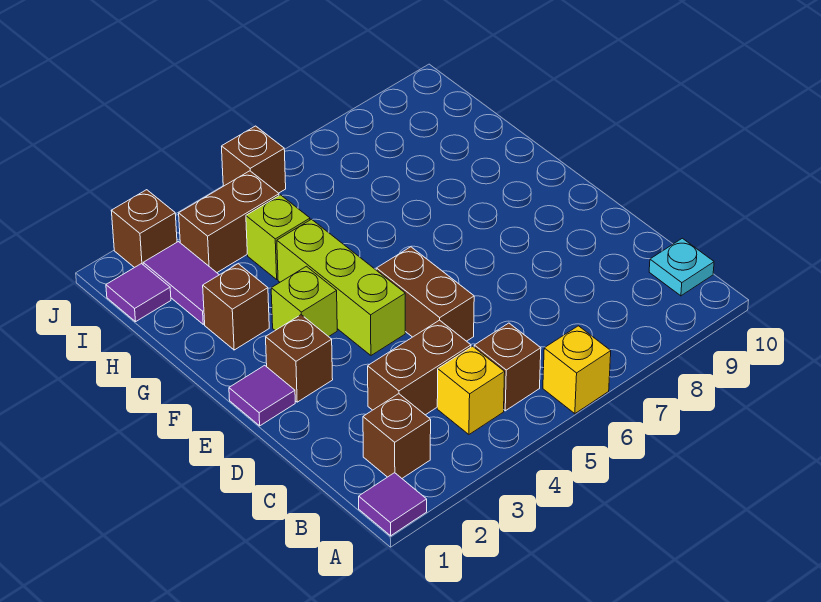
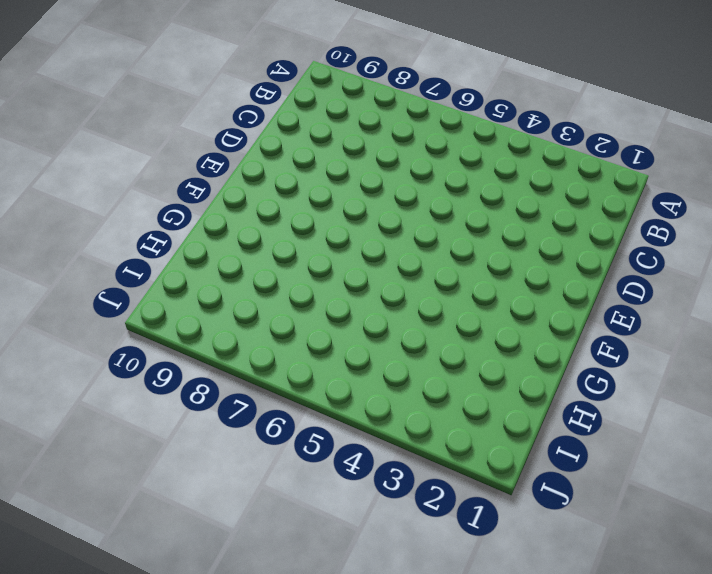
none -> purple tile A1 level 1
none -> yellow brick A6 level 1
none -> brown brick B2 level 1

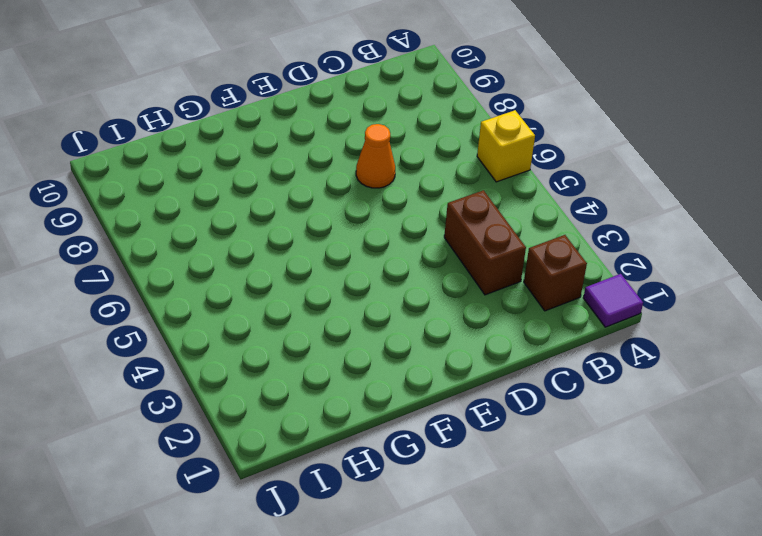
orange cone D7 level 1 -> none
none -> yellow brick B4 level 1
none -> brown brick B5 level 1
none -> cyan plate B10 level 1

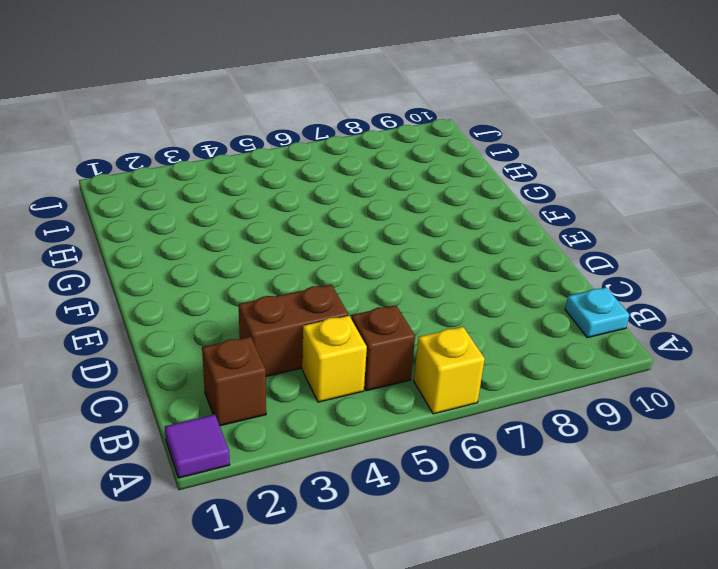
none -> brown brick D5:E5 level 1
none -> purple tile E1 level 1
none -> brown brick E2 level 1

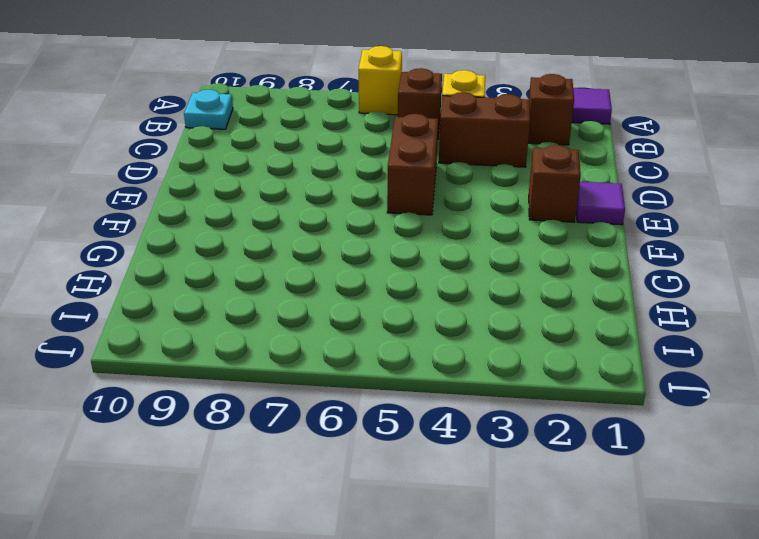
none -> lime brick E4:G4 level 1
none -> lime brick F3 level 1
none -> brown brick G2 level 1

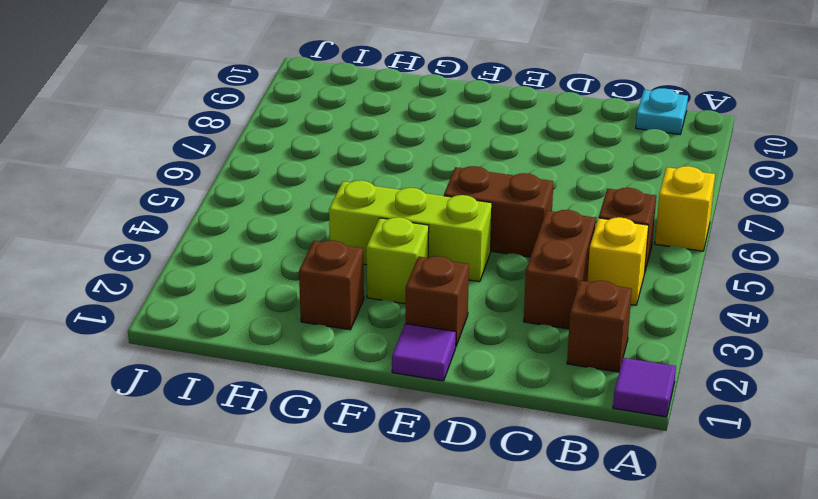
none -> purple tile H2:I2 level 1
none -> lime brick H4 level 1
none -> purple tile I1 level 1

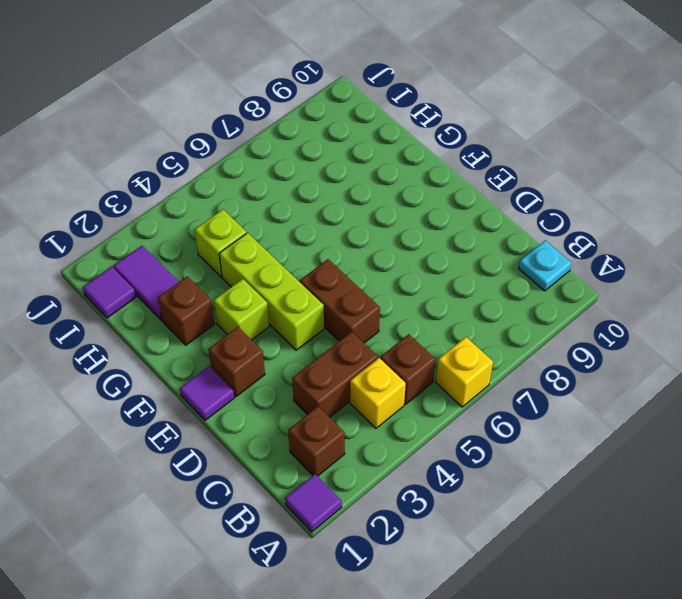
none -> brown brick I3:I4 level 1
none -> brown brick J2 level 1
none -> brown brick J5 level 1

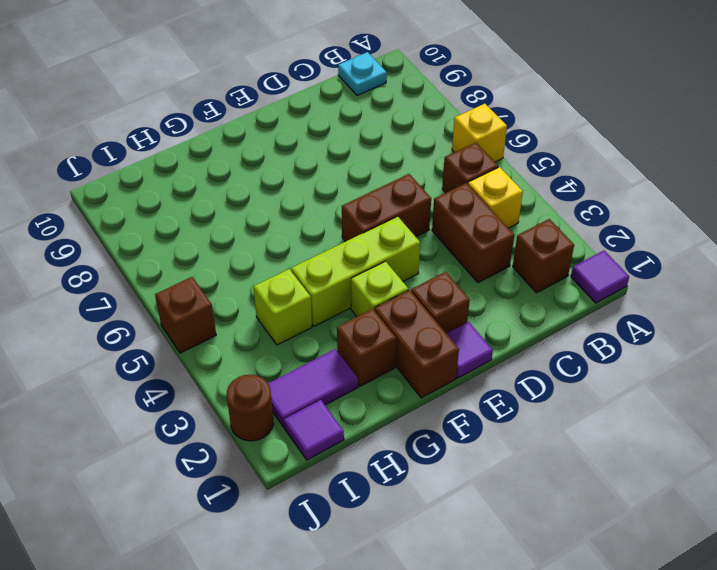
brown brick F1:F2 level 1 -> brown brick I3:I4 level 1
brown round brick J2 level 1 -> brown brick J2 level 1

